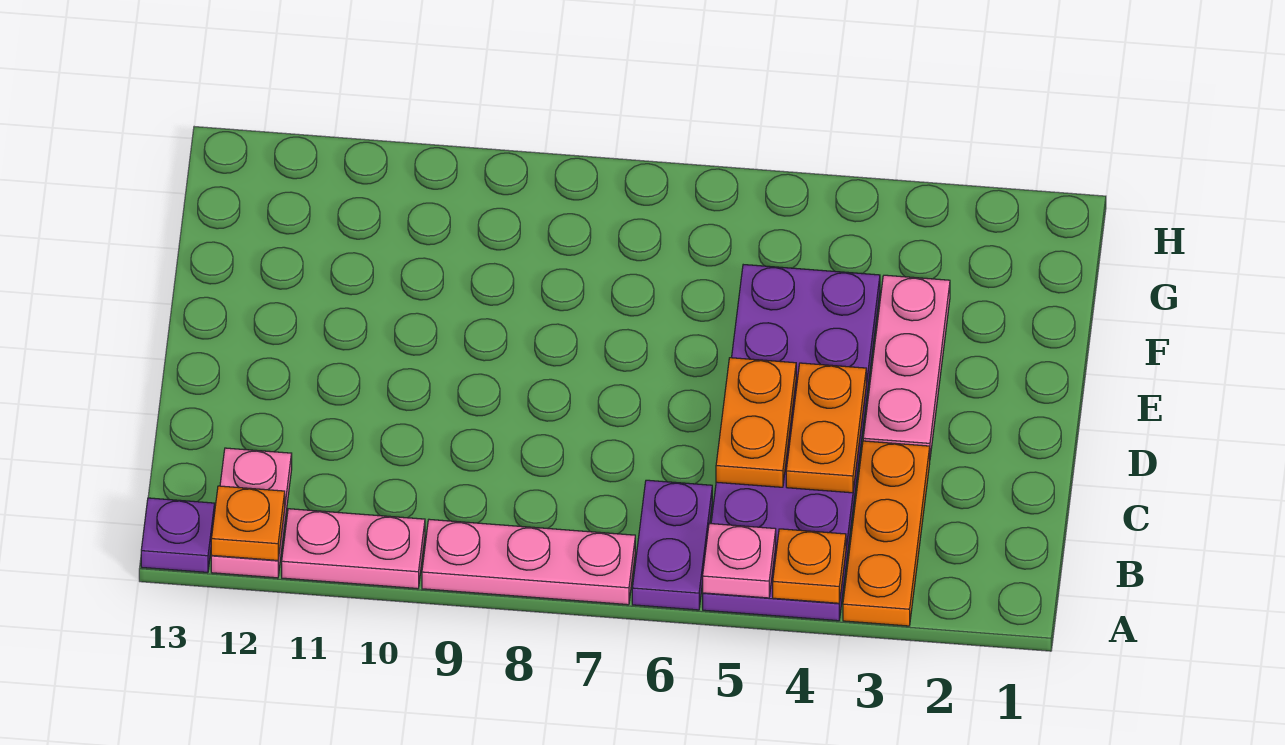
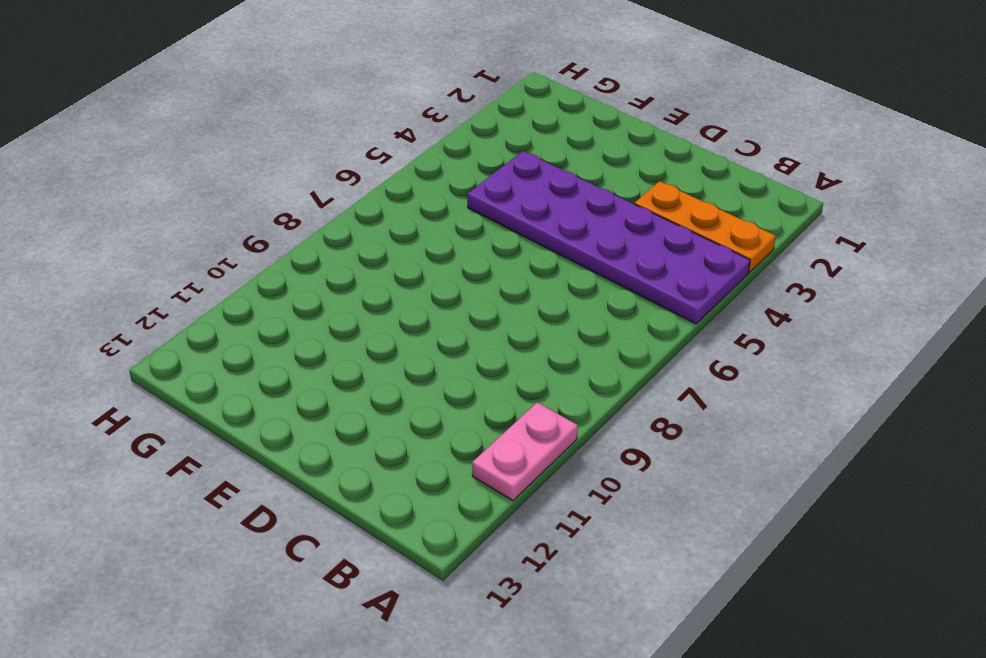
none -> purple plate A6:B6 level 1
none -> pink plate A7:A9 level 1
none -> pink plate A12:B12 level 1

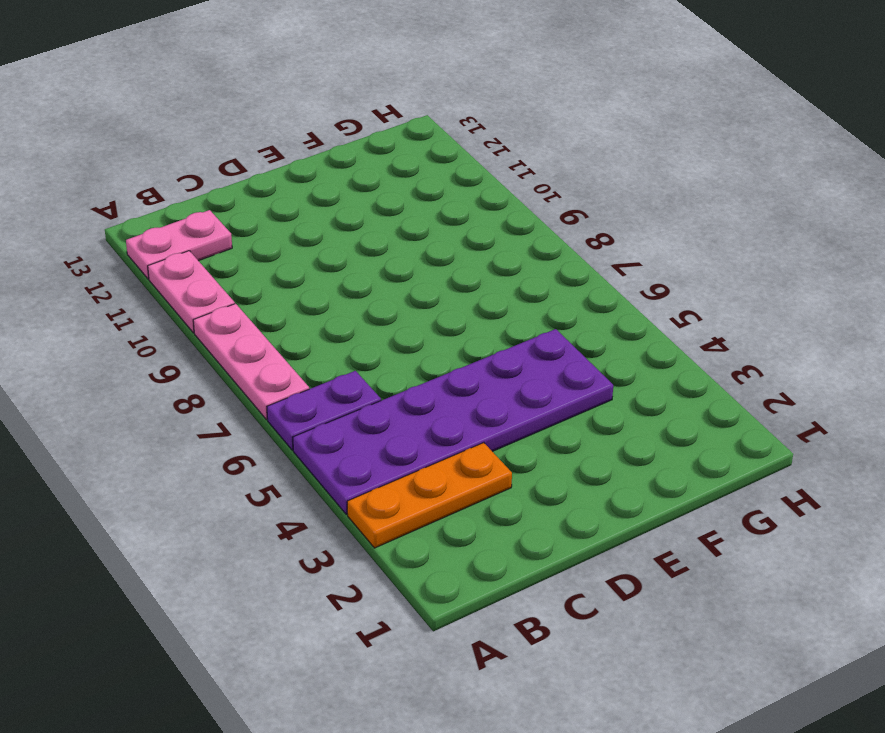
none -> purple plate A13 level 1
none -> pink plate D3:F3 level 1
none -> orange plate A4 level 2

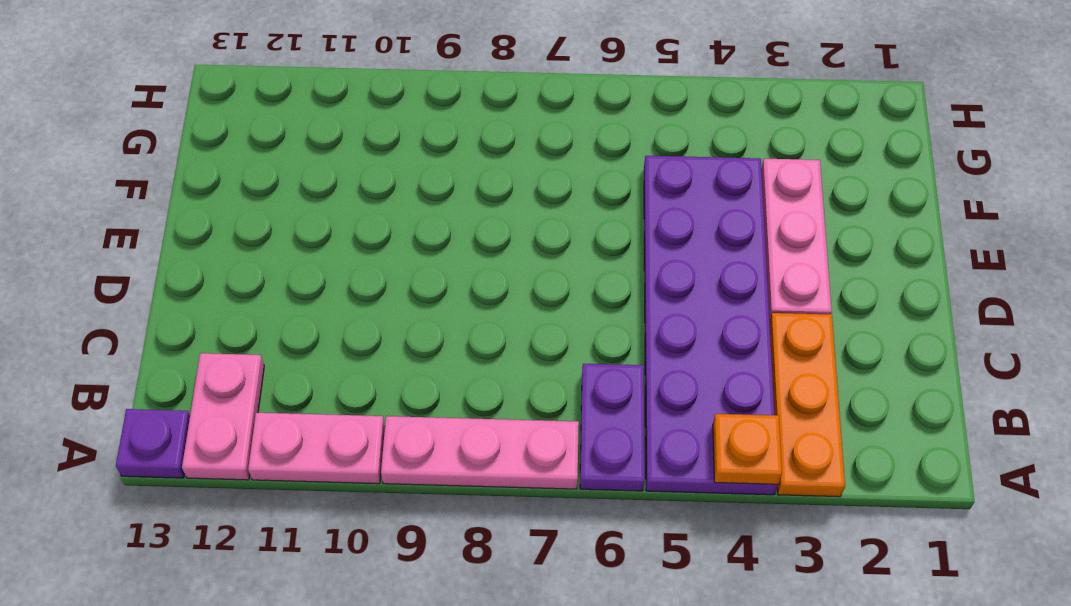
none -> pink plate A5 level 2
none -> orange plate A12 level 2
none -> orange plate C4:D4 level 2

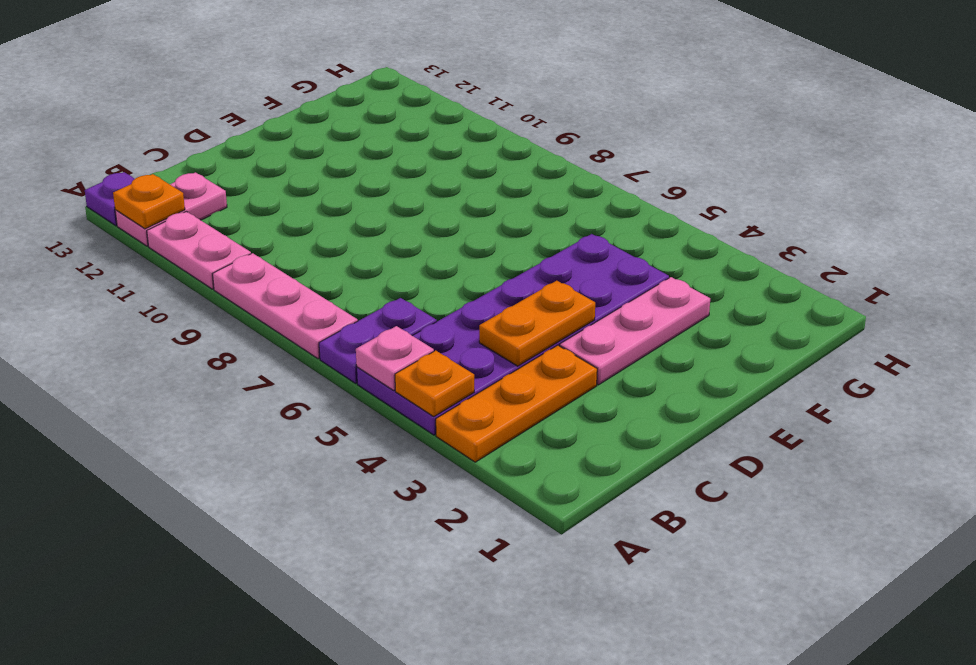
none -> orange plate C5:D5 level 2

